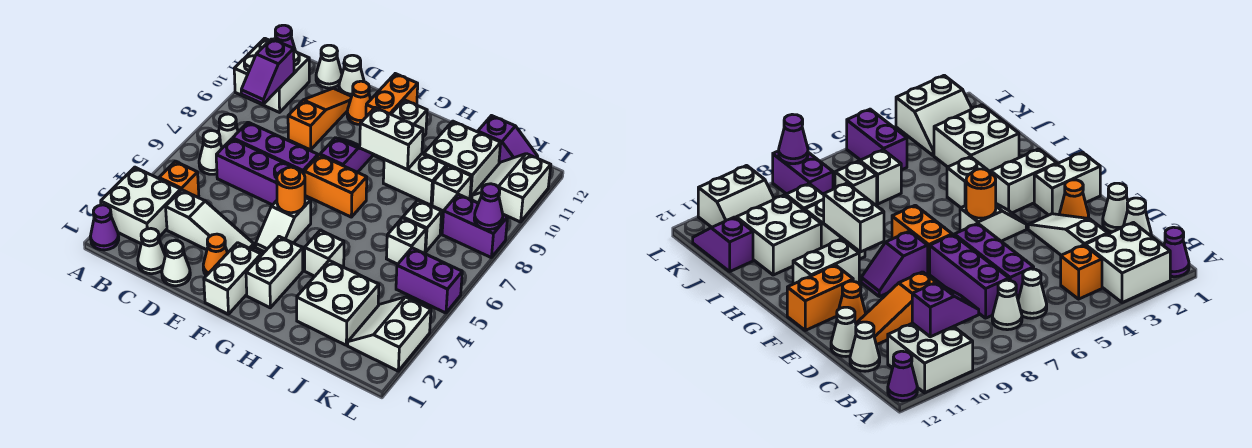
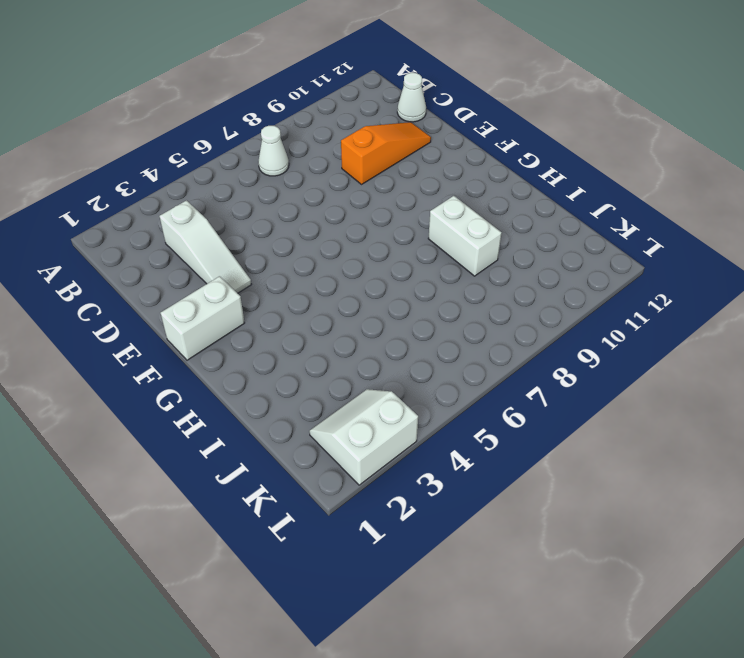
none -> purple cone A1 level 1
none -> white brick A2:B3 level 1
none -> white brick A10:B11 level 1
none -> purple cone A12 level 1

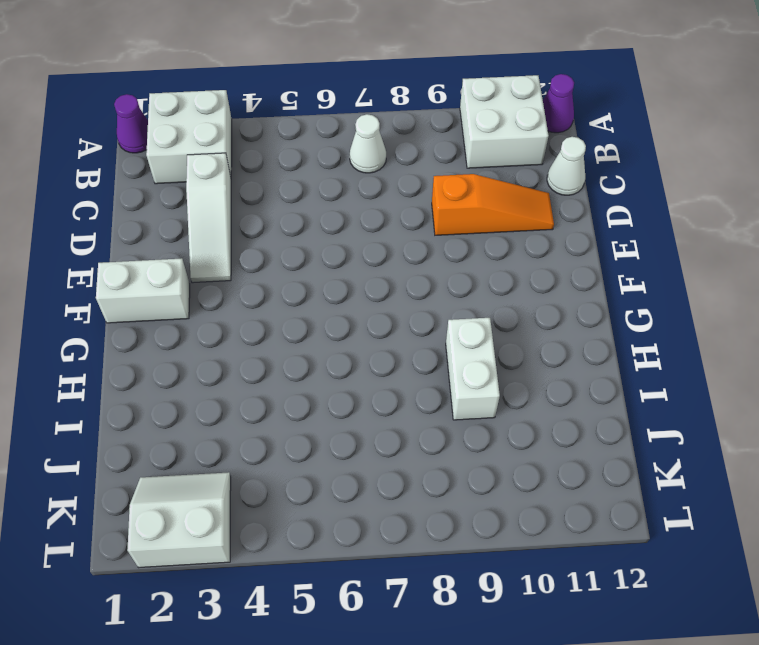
none -> orange brick B4 level 1
none -> white cone B6 level 1
none -> white cone C1 level 1
none -> purple brick C6:E6 level 1

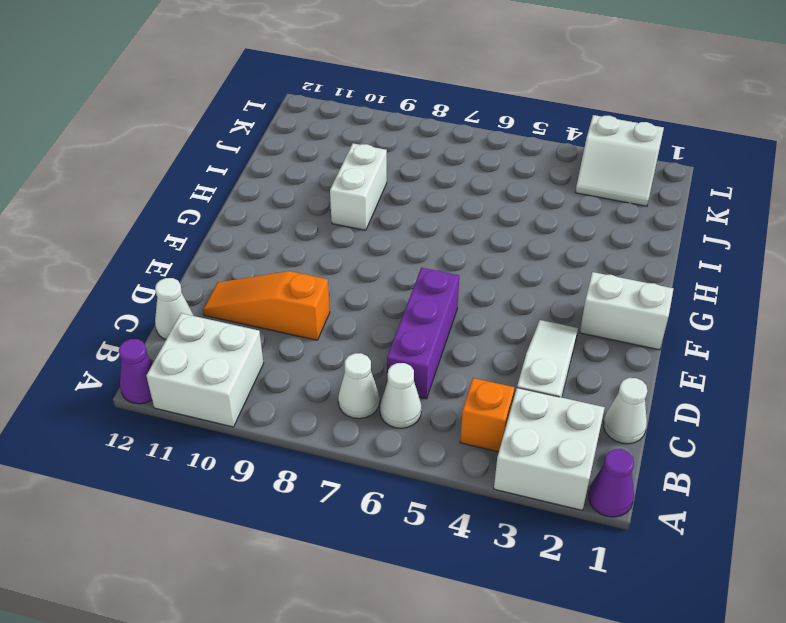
none -> purple brick C7:E7 level 1
none -> white cone D1 level 1
none -> white cone D12 level 1
none -> orange cone E2 level 1

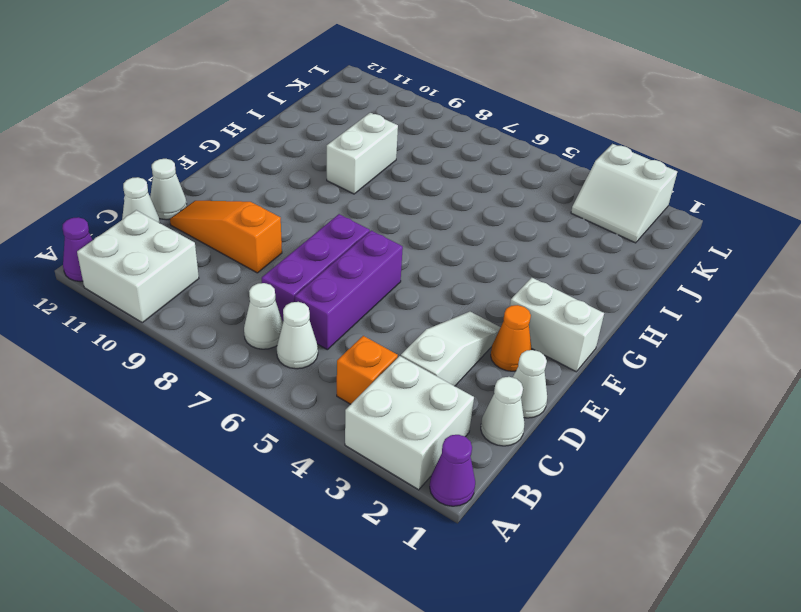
none -> orange cone E11 level 1
none -> white slope F4:F5 level 1 top 5
none -> orange brick F7:G7 level 1
none -> purple slope F8:F9 level 1 top 8

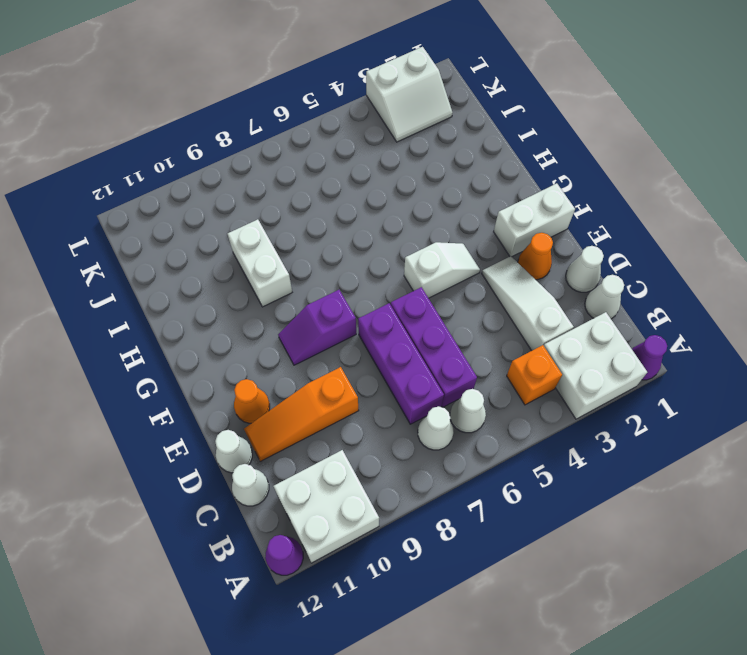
none -> orange brick F7:G7 level 1
none -> orange brick F11:F12 level 1
none -> white brick G2:G3 level 1
none -> white brick G10:G11 level 1

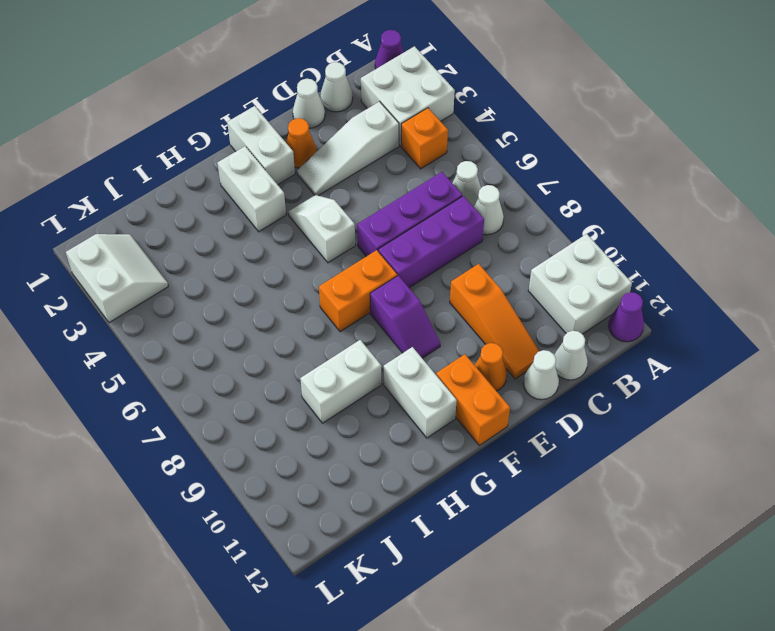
none -> white brick H4 level 1
none -> white brick I2:J3 level 1
none -> white brick I10:J11 level 1
none -> white brick J6 level 1

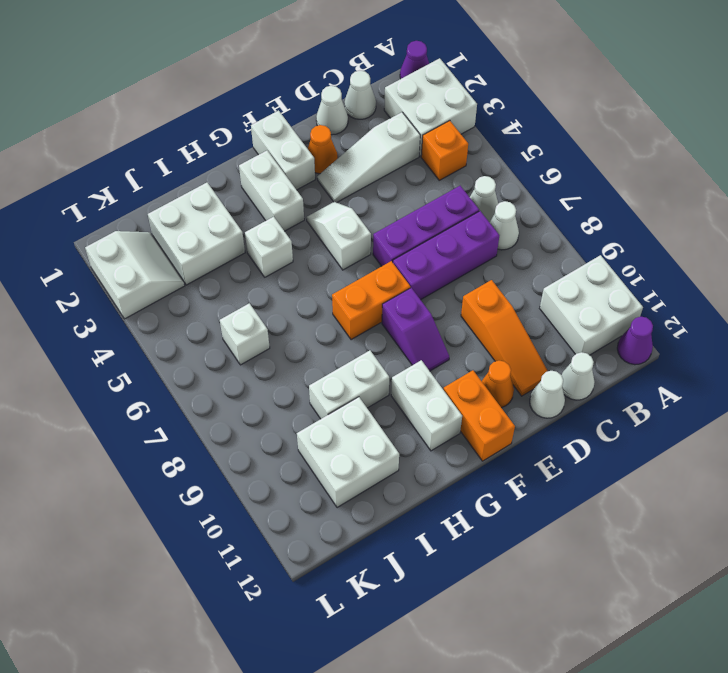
none -> white brick J7 level 1
none -> white brick J9 level 1
none -> purple slope J12:K12 level 1 top J
none -> purple brick K5:L5 level 1

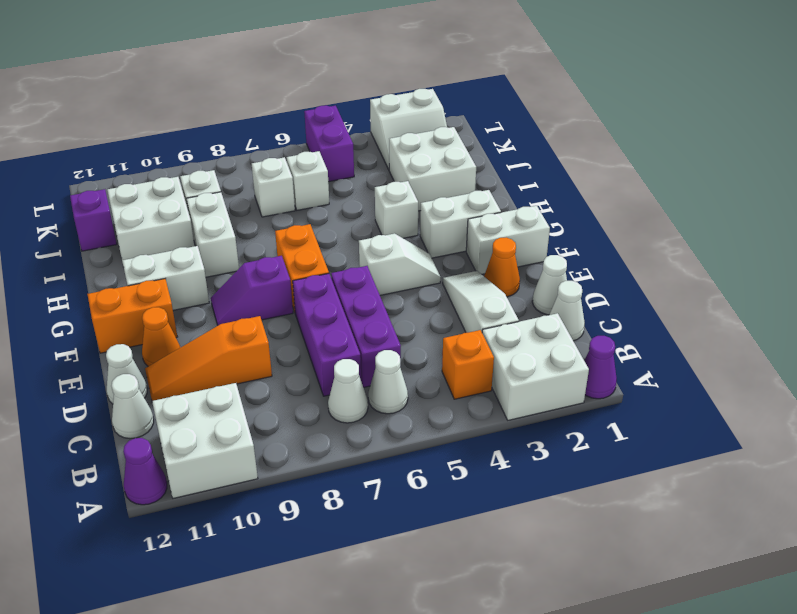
none -> purple brick K8:L8 level 1
none -> white slope K10:L11 level 1 top L
none -> purple slope B9:B10 level 2 top 10
none -> orange round brick F5 level 2

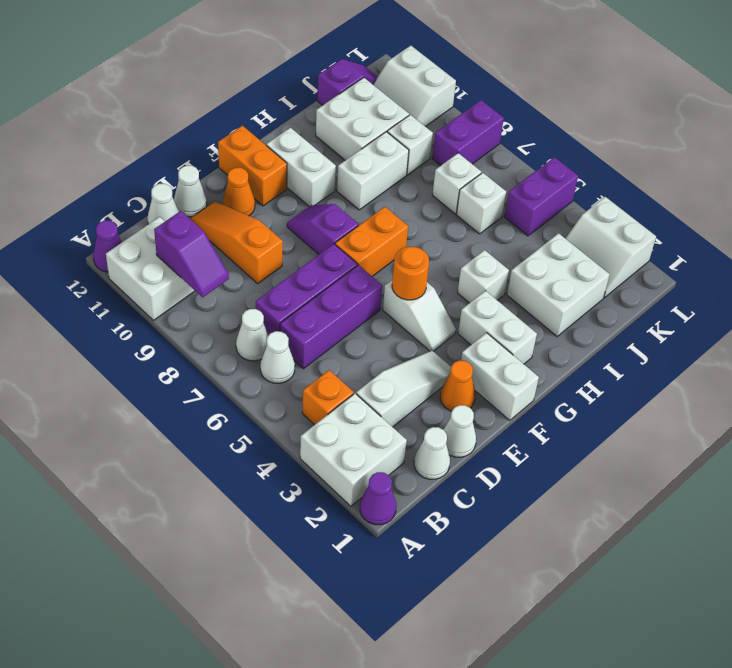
none -> white brick G9:H9 level 2
none -> purple cone L8 level 2

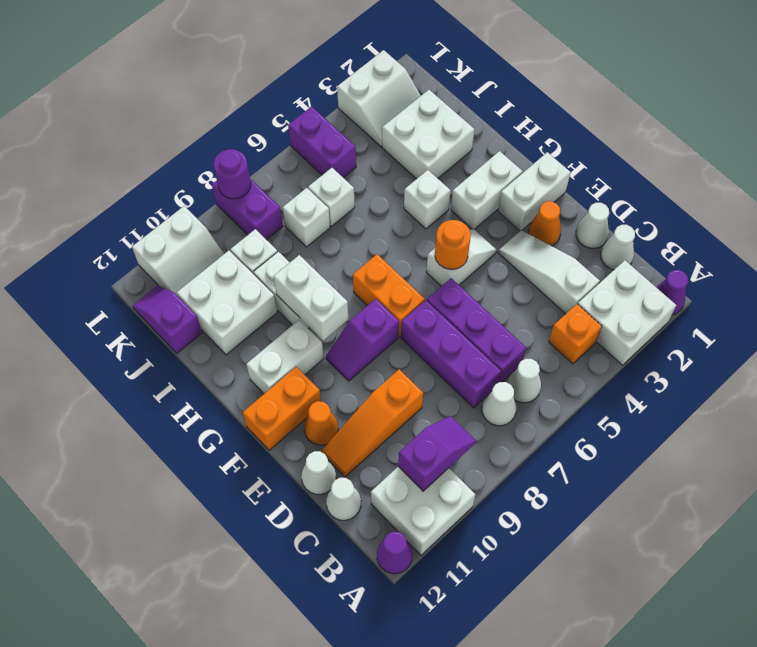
purple round brick L8 level 2 -> purple cone L8 level 2

